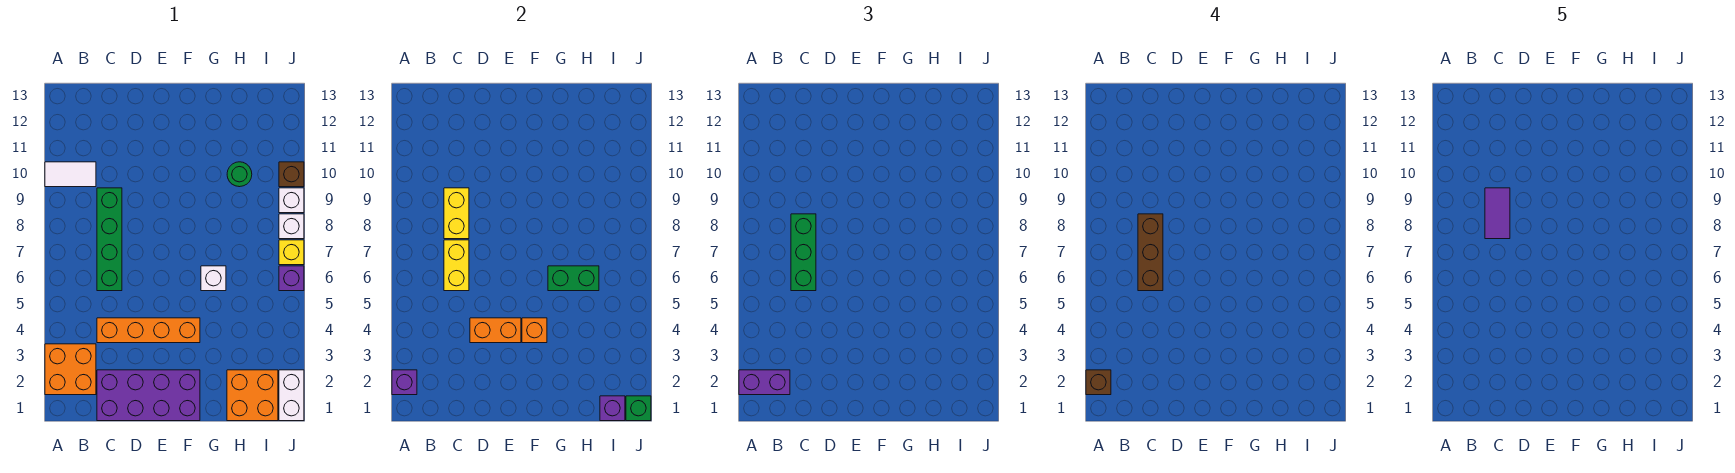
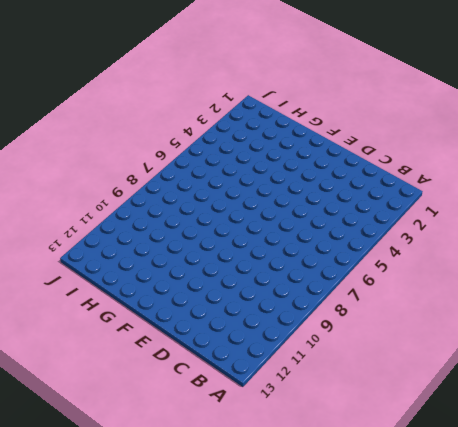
none -> orange brick A2:B3 level 1
none -> white tile A10:B10 level 1
none -> purple brick C1:F2 level 1

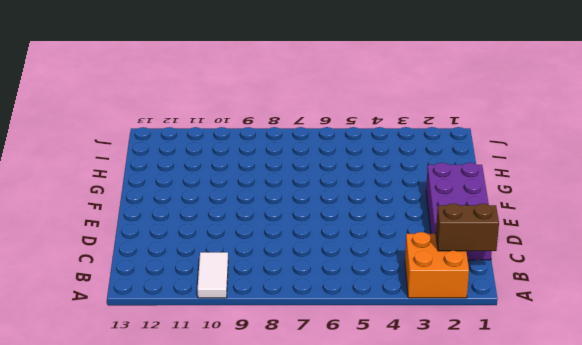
brown brick B1:B2 level 2 -> none
none -> orange brick C4:F4 level 1
none -> green brick C6:C9 level 1
none -> white brick G6 level 1

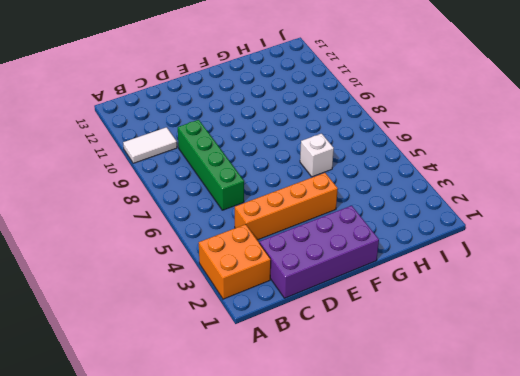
none -> orange brick H1:I2 level 1
none -> green round brick H10 level 1
none -> white brick J1:J2 level 1

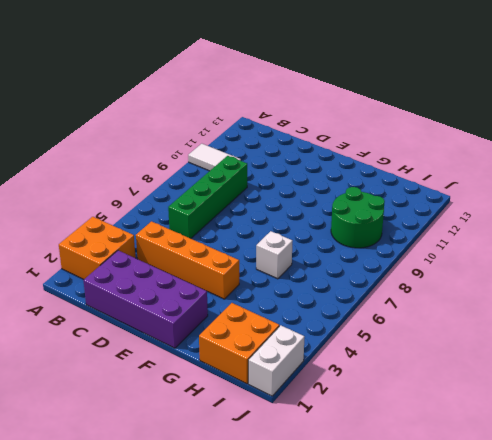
green round brick H9:I10 level 1 -> green round brick H10 level 1
none -> purple brick J6 level 1
none -> yellow brick J7 level 1
none -> white brick J8 level 1

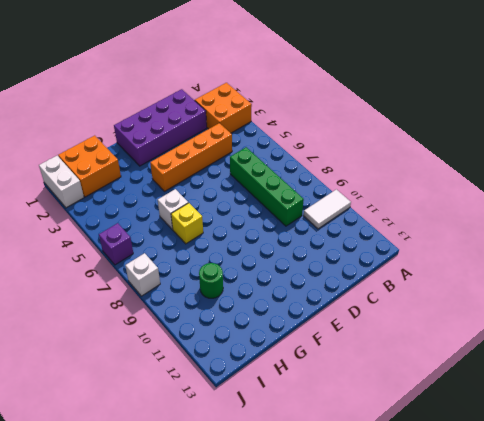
yellow brick G7 level 1 -> yellow brick J7 level 1
none -> white brick J9 level 1
none -> brown brick J10 level 1
none -> purple brick A2 level 2

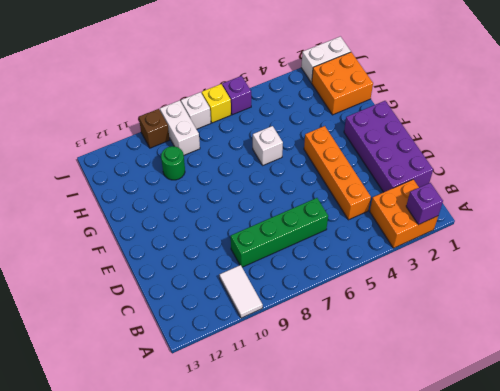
white brick I9:J9 level 1 -> white brick J9 level 1
none -> yellow brick C6:C7 level 2
none -> yellow brick C8:C9 level 2
none -> orange brick D4:E4 level 2

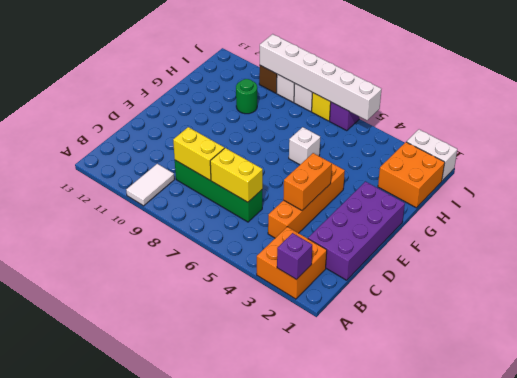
white brick J5:J10 level 2 -> none
none -> orange brick F4 level 2
none -> green brick G6:H6 level 2
none -> purple brick I1 level 2

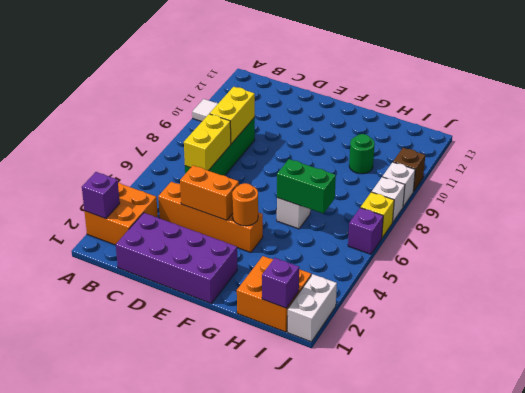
orange round brick F4 level 2 -> orange brick F4 level 2
none -> green brick J1 level 2
none -> purple brick A2:B2 level 3
none -> green brick C6:C8 level 3

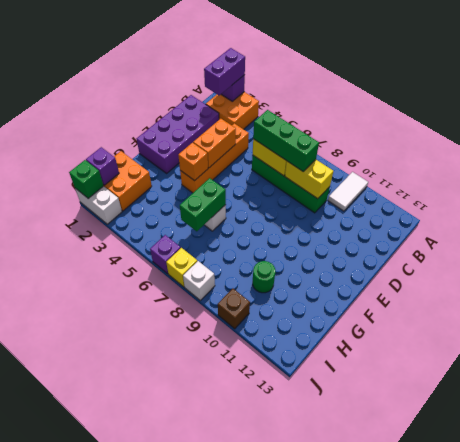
none -> white brick J9 level 1
none -> brown brick A2 level 4
none -> brown brick C6:C8 level 4

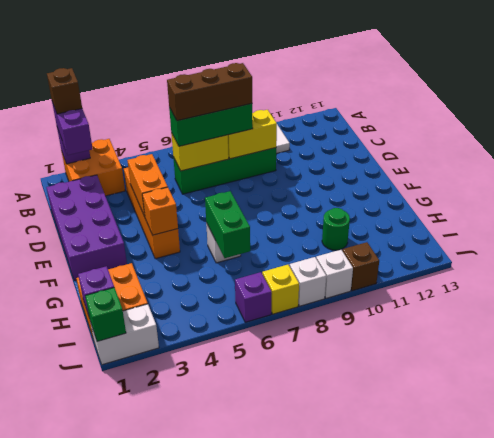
none -> purple tile C8:C9 level 5

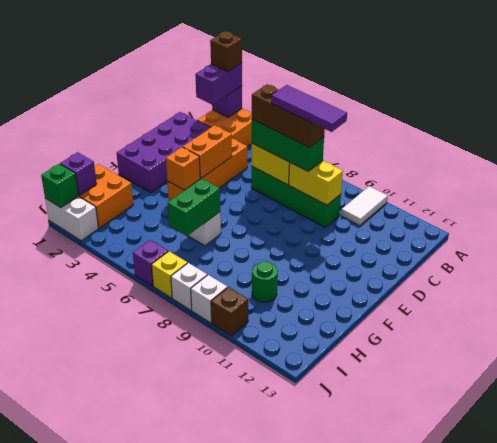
purple tile C7:C9 level 5 -> purple tile C8:C9 level 5

